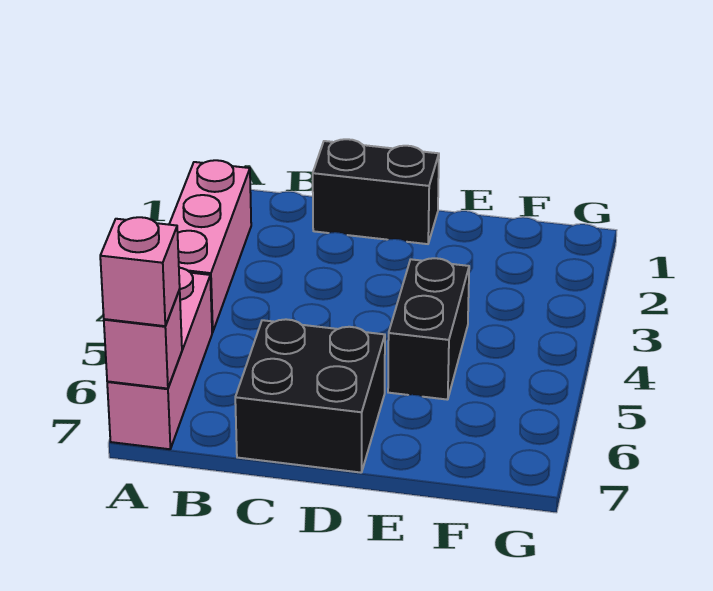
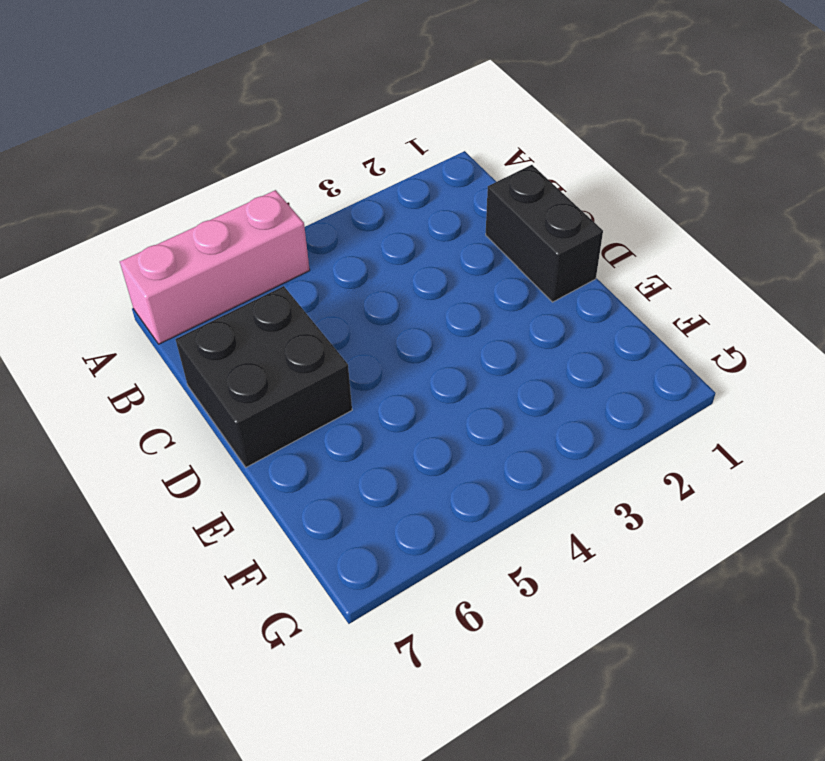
none -> pink brick A2:A4 level 1
none -> black brick E4:E5 level 1

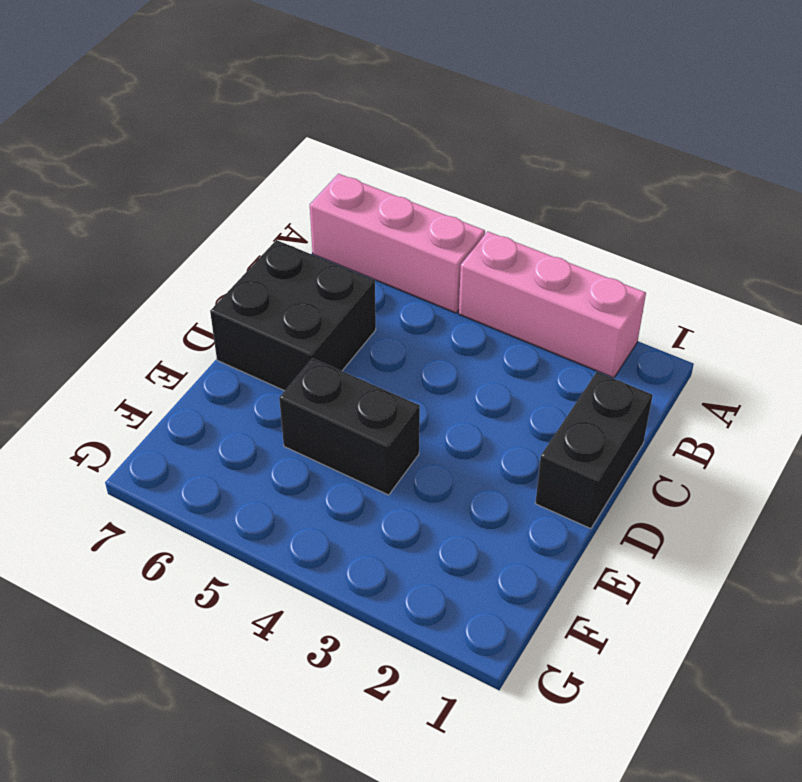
none -> pink brick A7 level 2
none -> pink brick A7 level 3

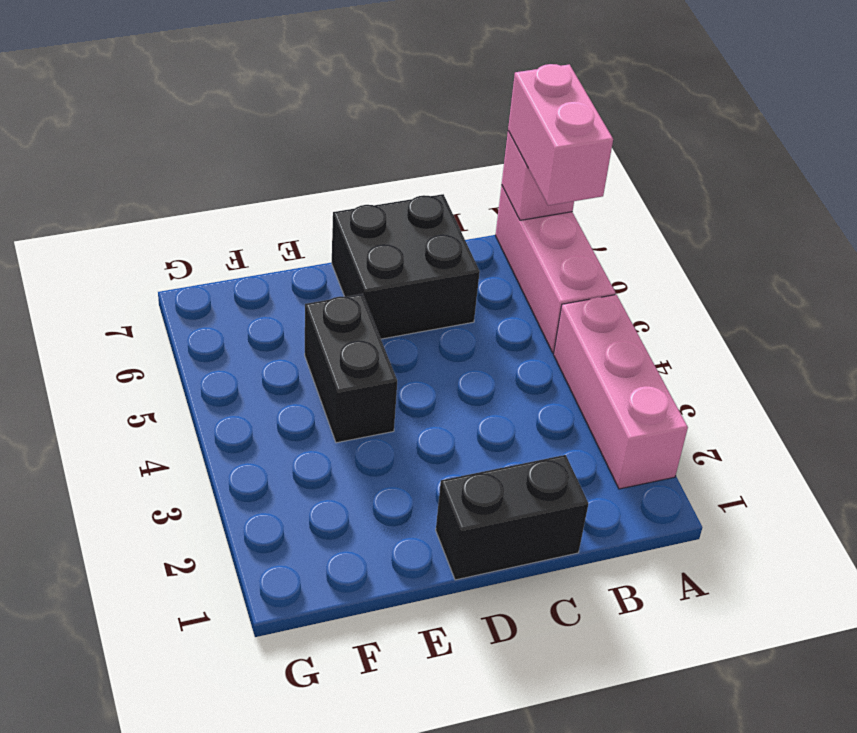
pink brick A6:A7 level 3 -> pink brick A7 level 3

